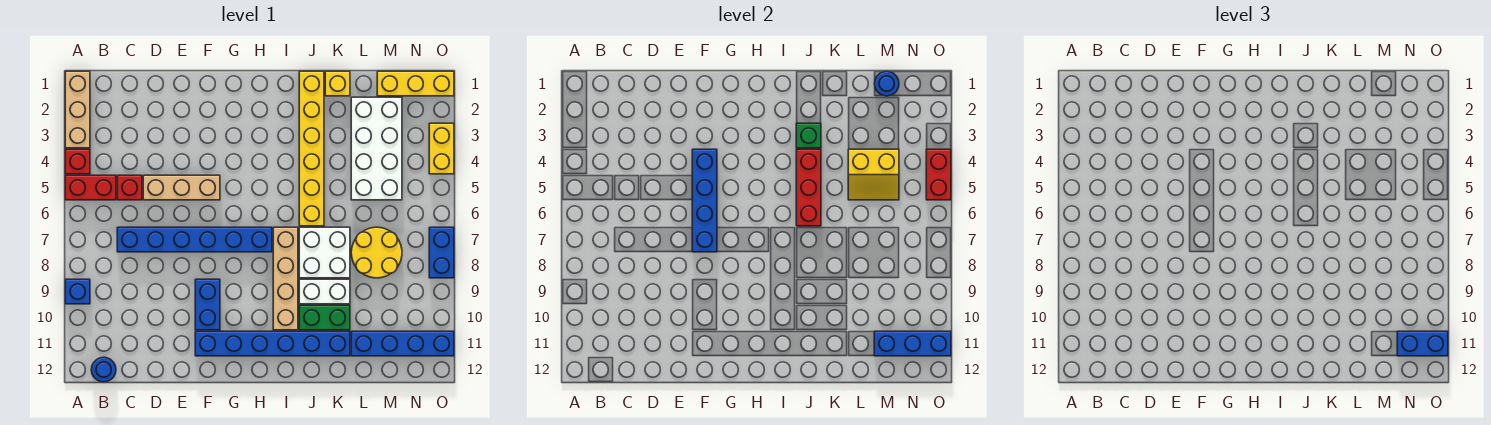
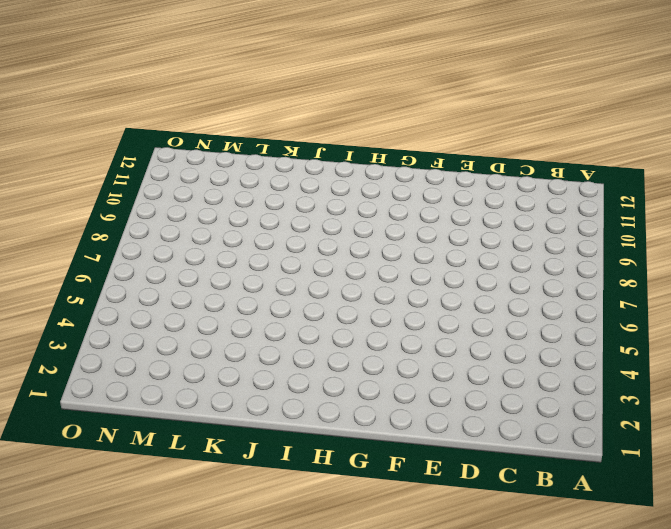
none -> tan brick A1:A3 level 1
none -> red brick A4 level 1
none -> red brick A5:B5 level 1
none -> blue brick A9 level 1

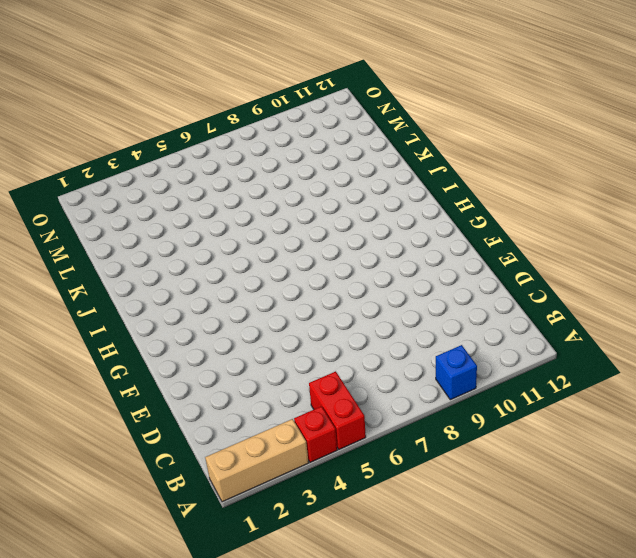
none -> blue round brick B12 level 1
none -> red brick C5 level 1
none -> blue brick C7:H7 level 1
none -> tan brick D5:F5 level 1

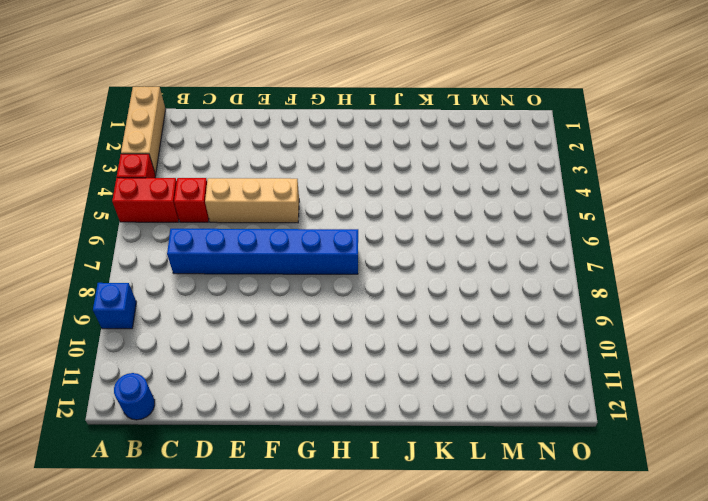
none -> blue brick F9:F10 level 1
none -> blue brick F11:K11 level 1
none -> tan brick I7:I10 level 1
none -> yellow brick J1:J6 level 1

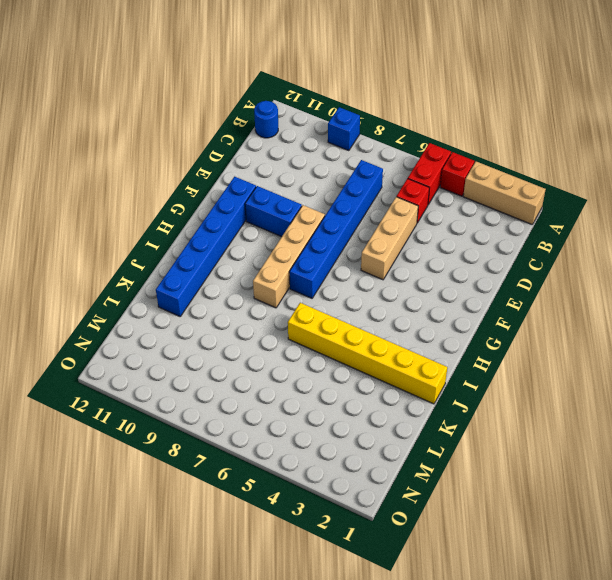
tan brick F8:I8 level 1 -> tan brick I7:I10 level 1
none -> white brick J7:K8 level 1
none -> white brick J9:K9 level 1
none -> green brick J10:K10 level 1
none -> yellow brick K1 level 1

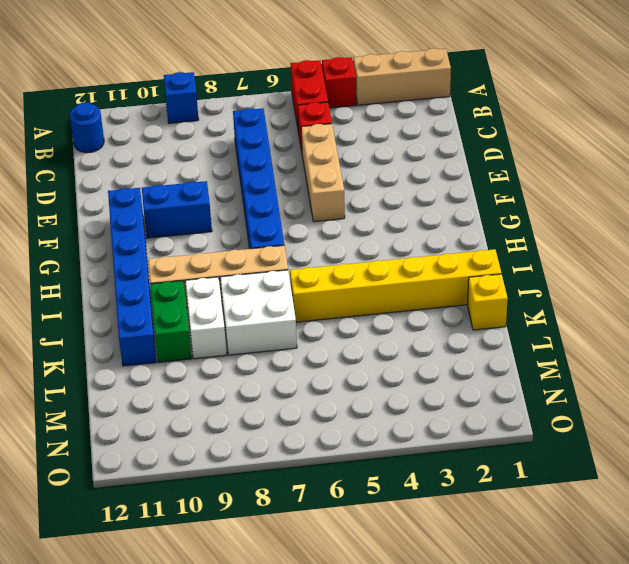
none -> white brick L2:M5 level 1
none -> yellow round brick L7:M8 level 1
none -> blue brick L11:O11 level 1
none -> yellow brick M1:O1 level 1

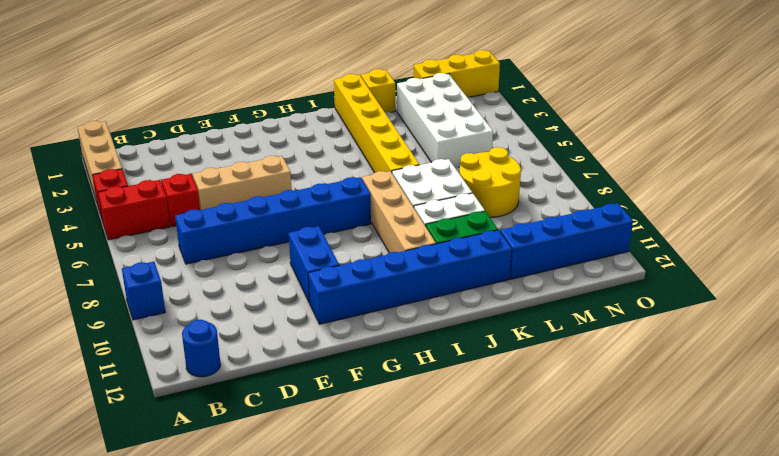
none -> yellow brick O3:O4 level 1
none -> blue brick O7:O8 level 1
none -> blue brick F4:F7 level 2
none -> green brick J3 level 2

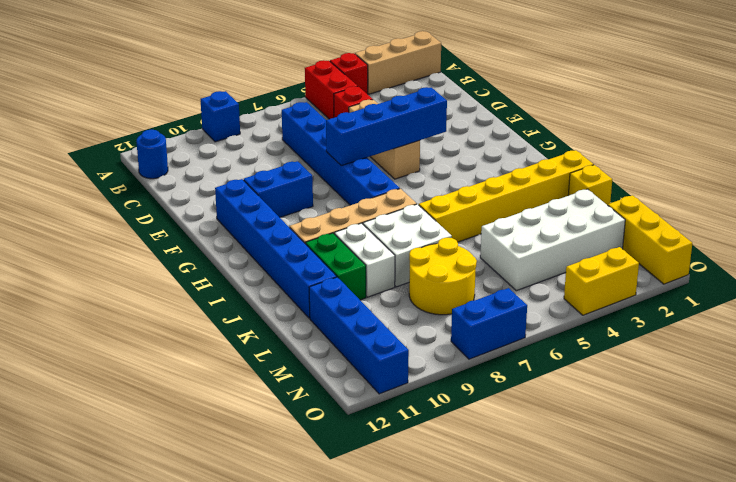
none -> green brick J3 level 2
none -> red brick J4:J6 level 2
none -> yellow slope L4:M5 level 2 top 4
none -> blue round brick M1 level 2

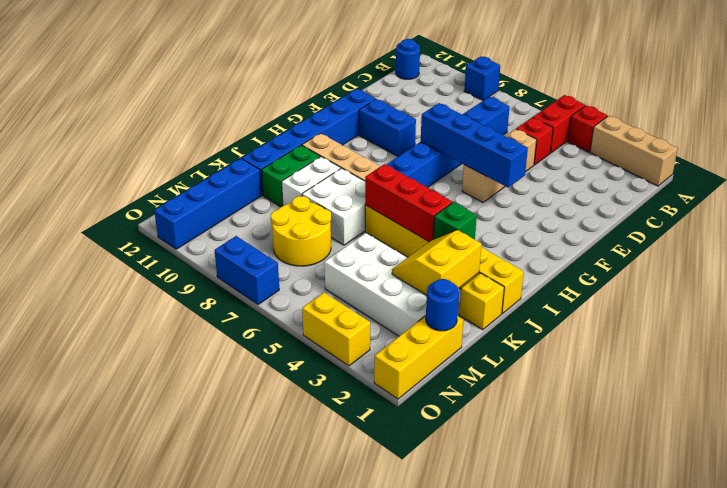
yellow slope K2:L3 level 2 top 2 -> yellow slope L4:M5 level 2 top 4
none -> blue brick M11:O11 level 2
none -> red brick O4:O5 level 2
none -> blue brick N11:O11 level 3

